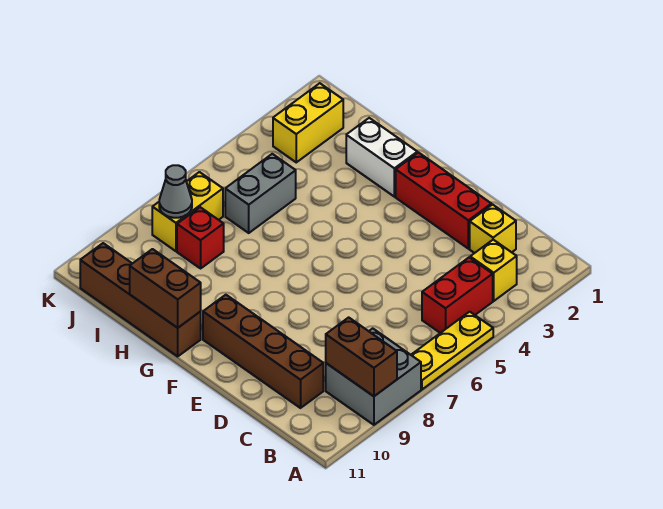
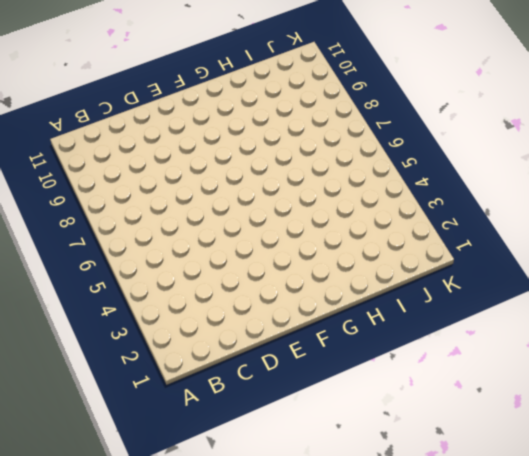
none -> yellow plate A5:A7 level 1
none -> grey brick A8:B9 level 1
none -> yellow brick B3 level 1

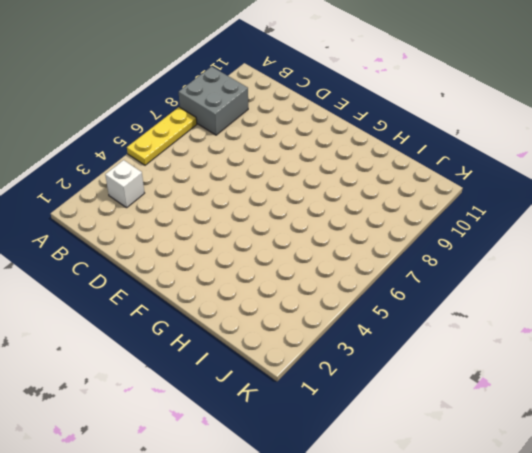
white brick B3 level 1 -> yellow brick B3 level 1
none -> red brick B4:B5 level 1
none -> yellow brick C2 level 1
none -> brown brick C10:F10 level 1

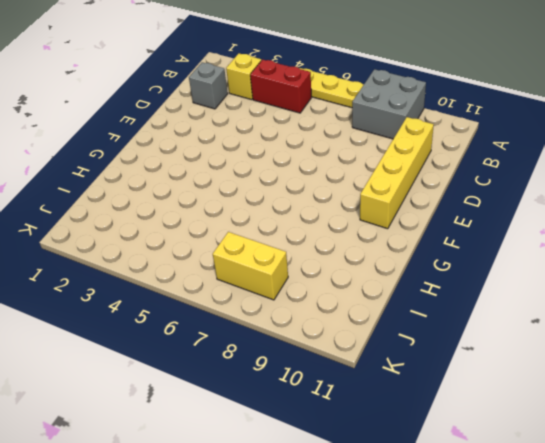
grey brick C2 level 1 -> yellow brick C2 level 1
yellow brick C10:F10 level 1 -> brown brick C10:F10 level 1
none -> red brick D2:F2 level 1
none -> white brick G2:H2 level 1
none -> brown brick G11:J11 level 1

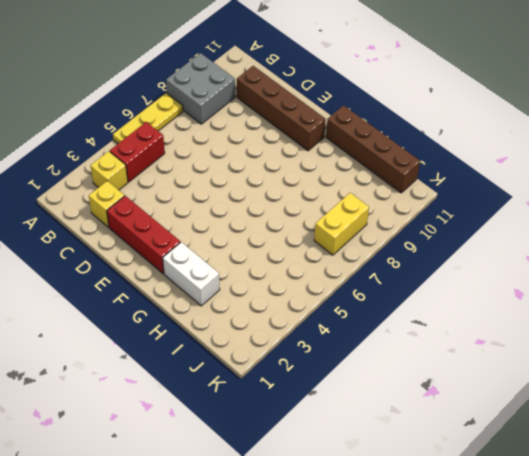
none -> grey brick I5:I6 level 1
none -> red brick I8 level 1
none -> yellow brick J2:J3 level 1

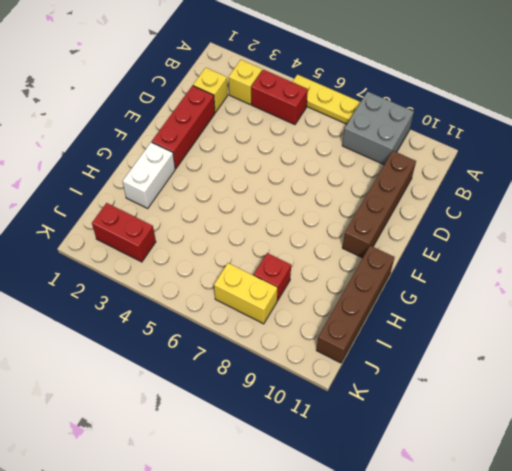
red brick J2:J3 level 1 -> yellow brick J2:J3 level 1
none -> grey brick I5:I6 level 1
none -> brown brick A9:B9 level 2
none -> brown brick G11:H11 level 2

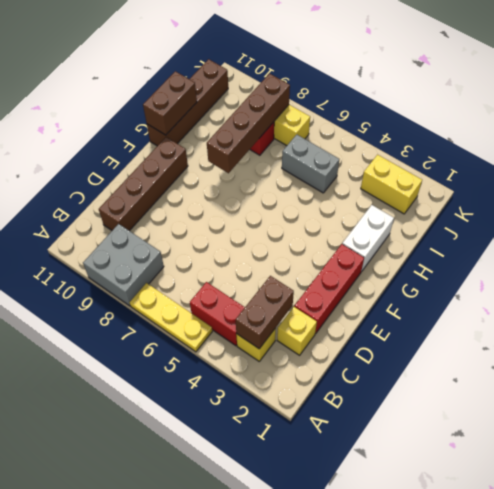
brown brick B3:C3 level 2 -> brown brick A9:B9 level 2
brown brick G8:J8 level 2 -> grey cone J8 level 2

